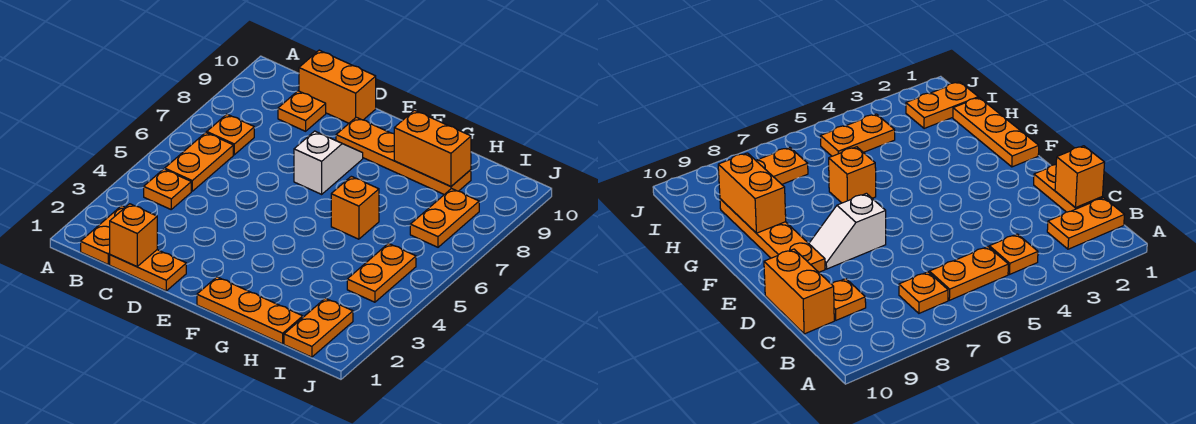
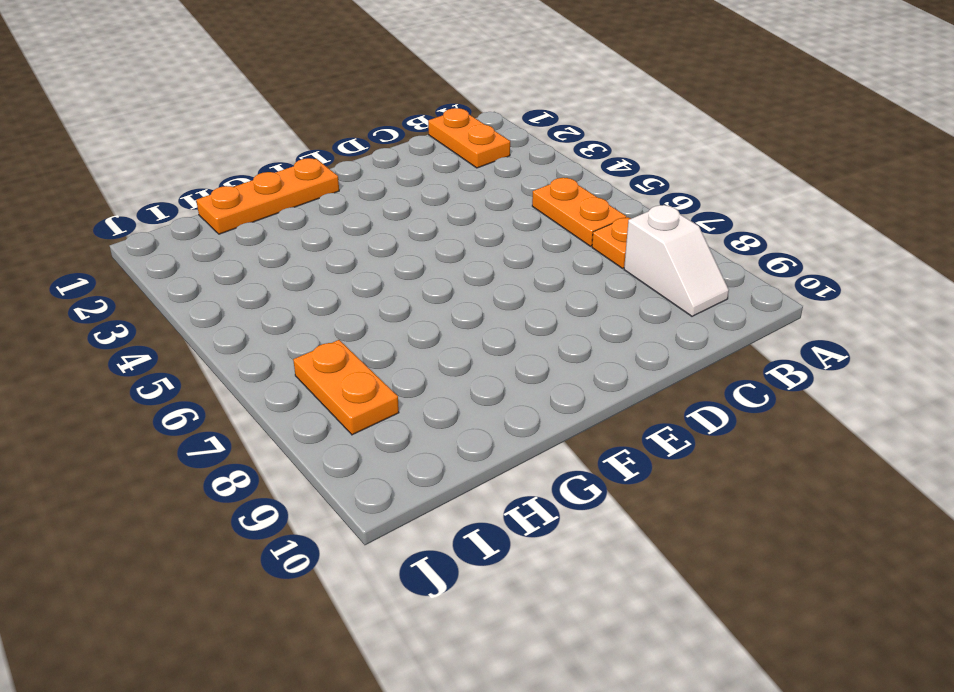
white slope B8:B9 level 1 top 8 -> white slope E7:E8 level 1 top 7
none -> orange plate B4 level 1
none -> orange plate C1:D1 level 1
none -> orange plate C9 level 1

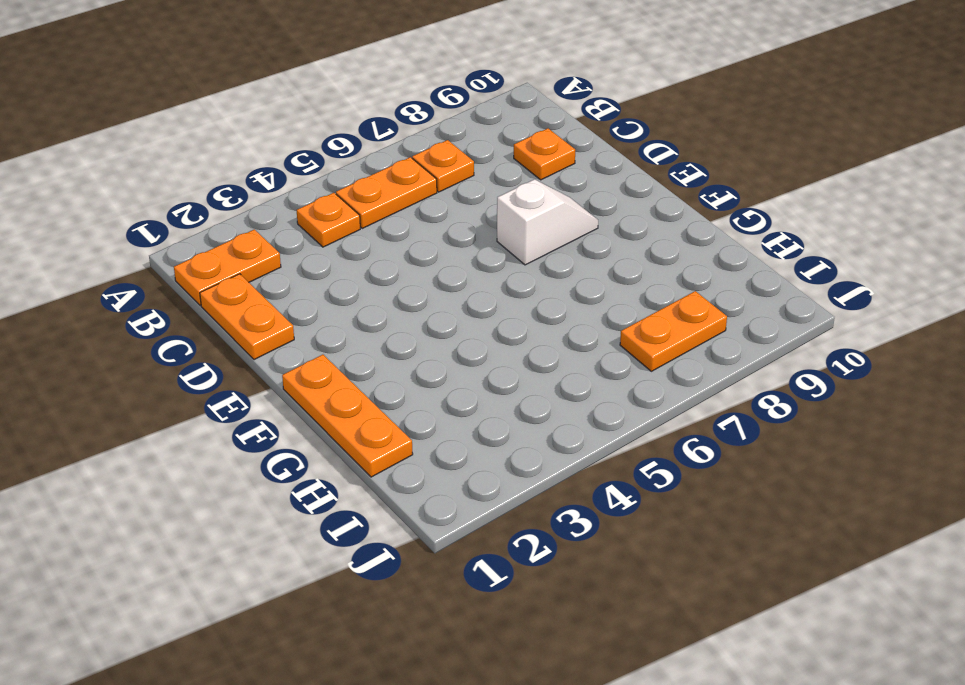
none -> orange brick C10:D10 level 1
none -> orange plate E9:H9 level 1
none -> orange brick G6 level 1

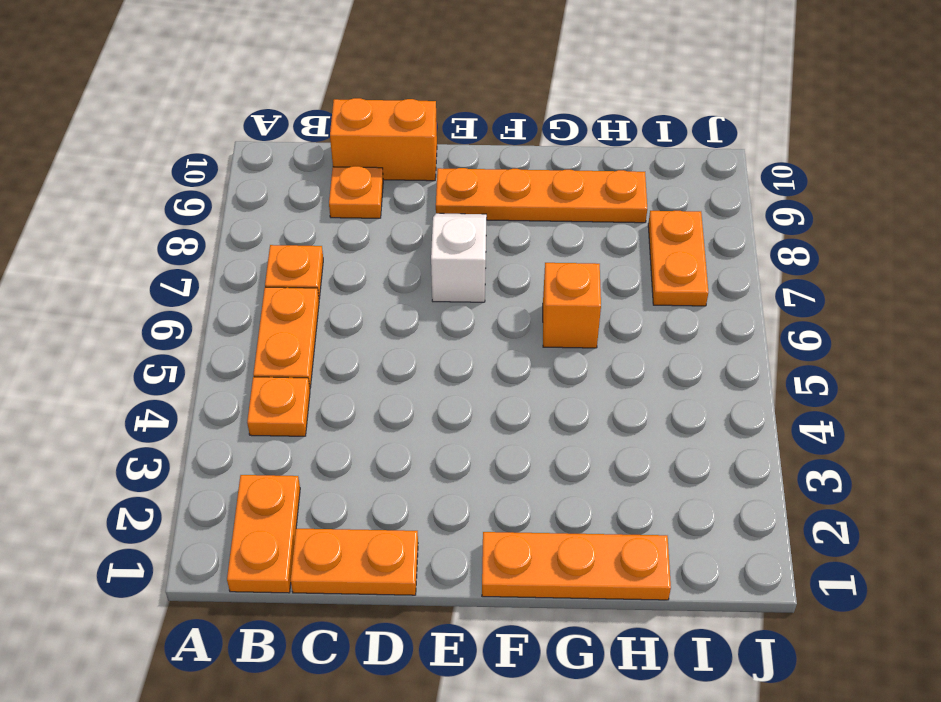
none -> orange plate I1:I2 level 1
none -> orange plate I4:I5 level 1
none -> orange brick C1 level 2

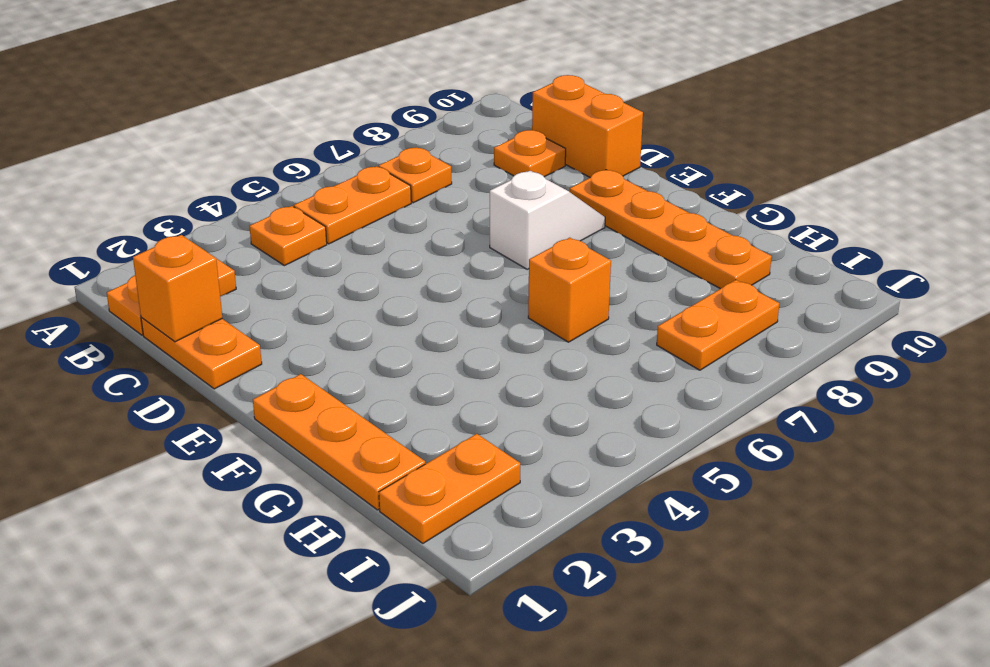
none -> orange plate I4:I5 level 1
none -> orange brick G9:H9 level 2

